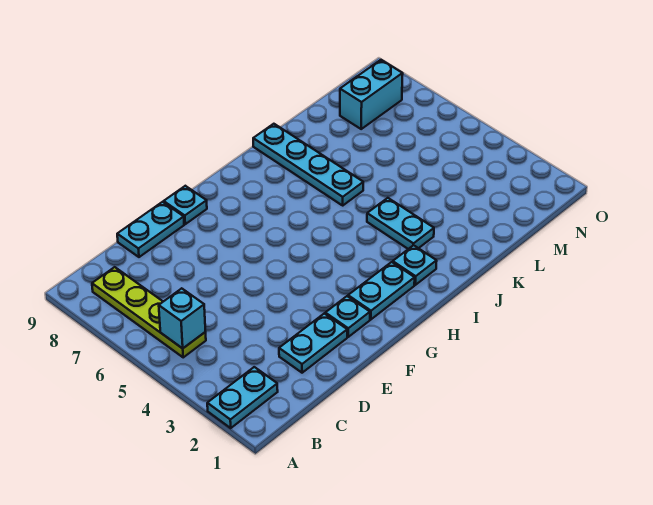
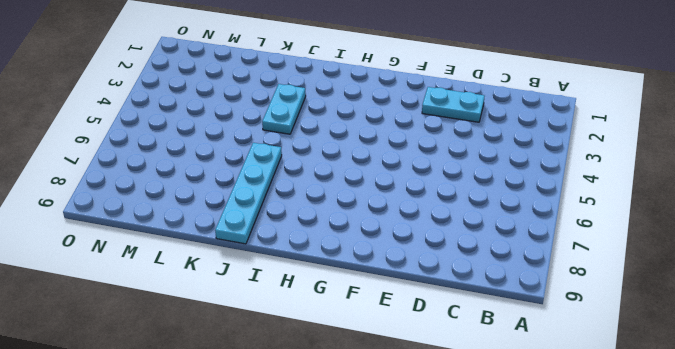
none -> cyan plate A2:B2 level 1
none -> lime plate B5:B8 level 1
none -> cyan plate D9:E9 level 1

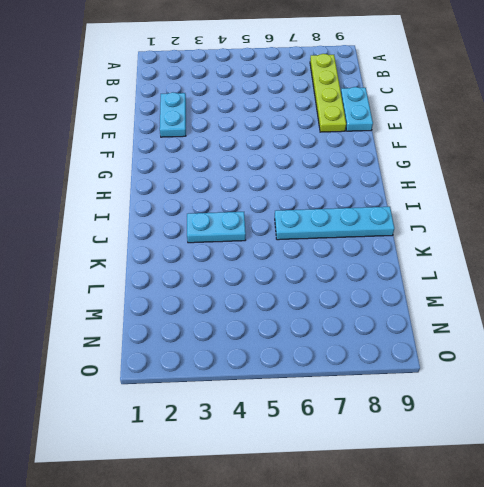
lime plate B8:E8 level 1 -> lime plate B5:B8 level 1
none -> cyan plate A2:B2 level 1
none -> cyan plate F2 level 1
none -> cyan plate F9 level 1

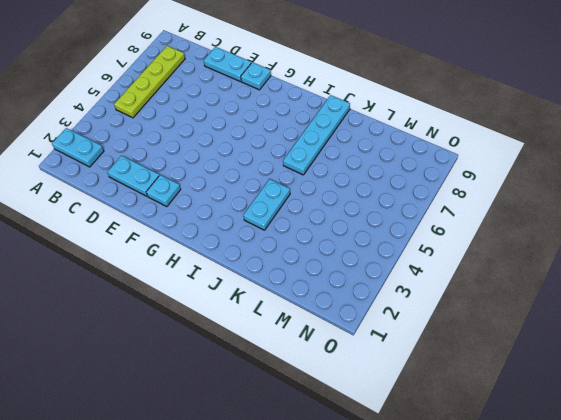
none -> cyan plate G2:H2 level 1
none -> cyan plate I2 level 1
none -> cyan brick M8:N8 level 1

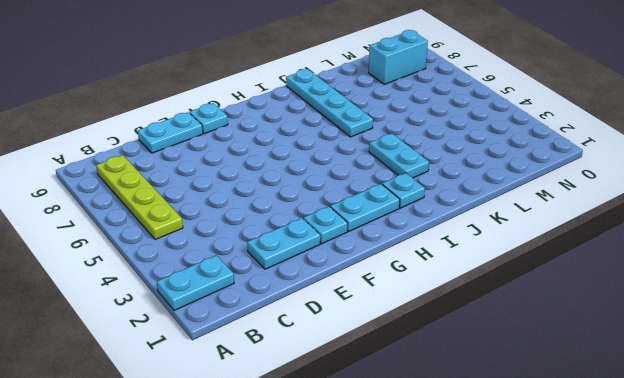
none -> cyan brick B5 level 2

